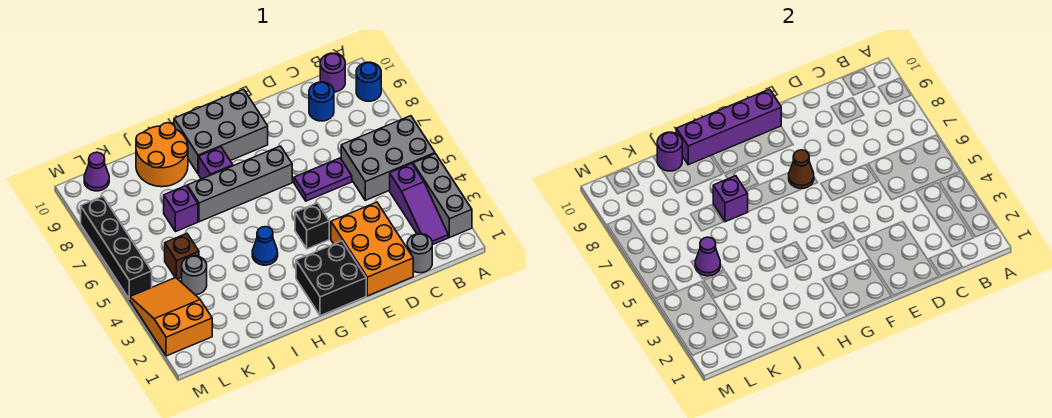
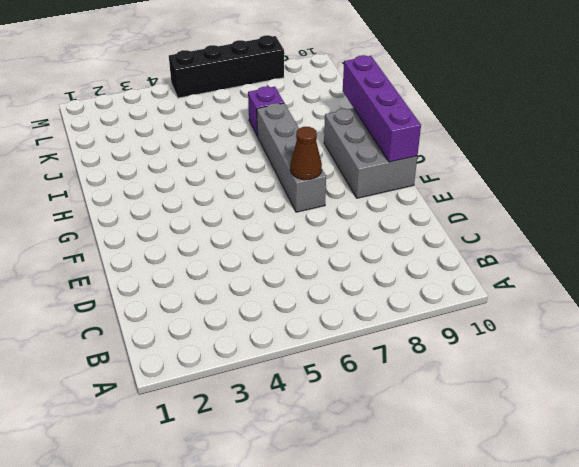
none -> grey brick A2:A4 level 1
none -> grey brick A5:C6 level 1
none -> blue round brick A9 level 1

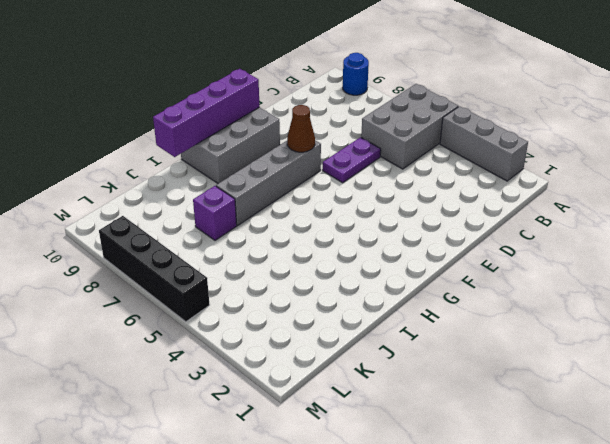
none -> purple slope B2:B4 level 1 top 4
none -> purple round brick B10 level 1
none -> grey round brick C1 level 1

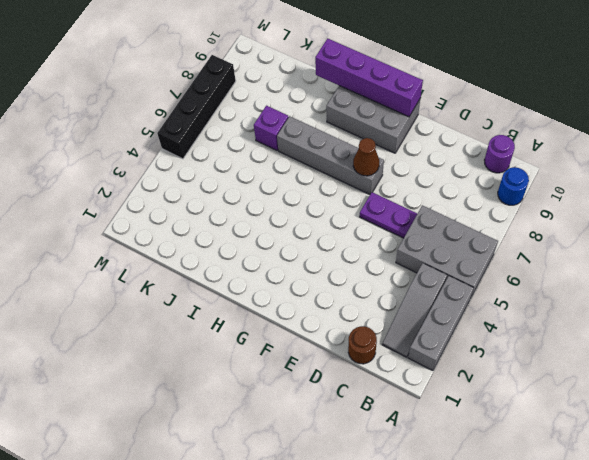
grey slope B2:B4 level 1 top 4 -> purple slope B2:B4 level 1 top 4
brown round brick C1 level 1 -> grey round brick C1 level 1
none -> blue round brick C9 level 1
none -> orange brick D1:E3 level 1
none -> black brick F1:G2 level 1

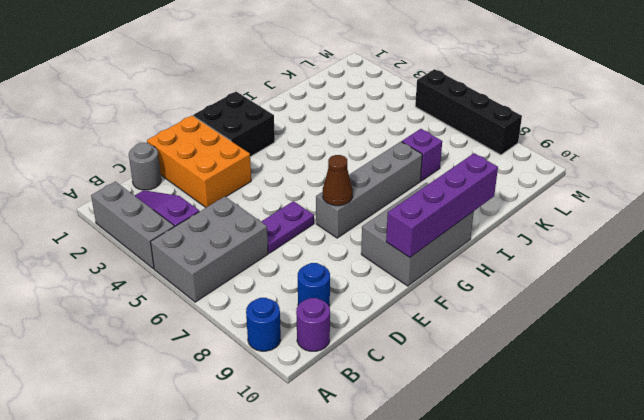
none -> black brick F4 level 1
none -> blue cone H4 level 1
none -> purple brick H8 level 1

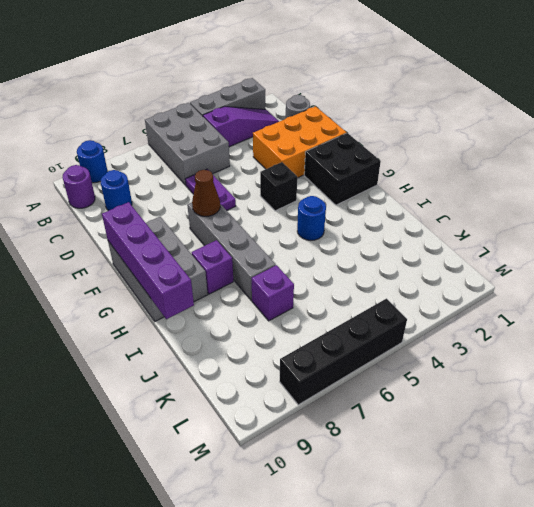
blue round brick H4 level 1 -> blue cone H4 level 1
none -> orange round brick I9:J10 level 1
none -> grey round brick K4 level 1
none -> brown brick K5 level 1

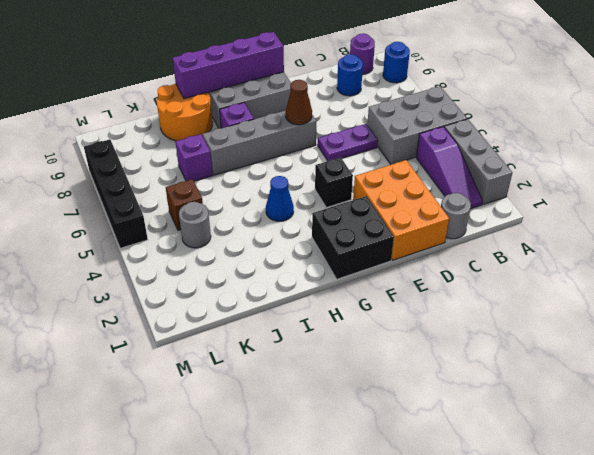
none -> orange slope L2:M4 level 1 top 2
none -> purple cone L10 level 1
none -> purple brick I7 level 2

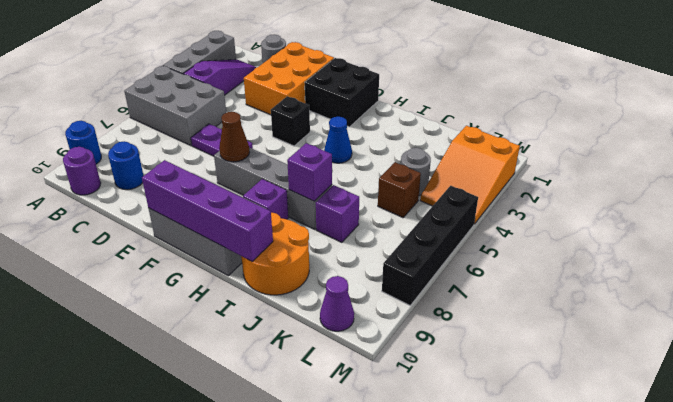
none -> purple round brick J10 level 2
none -> purple cone K5 level 2

